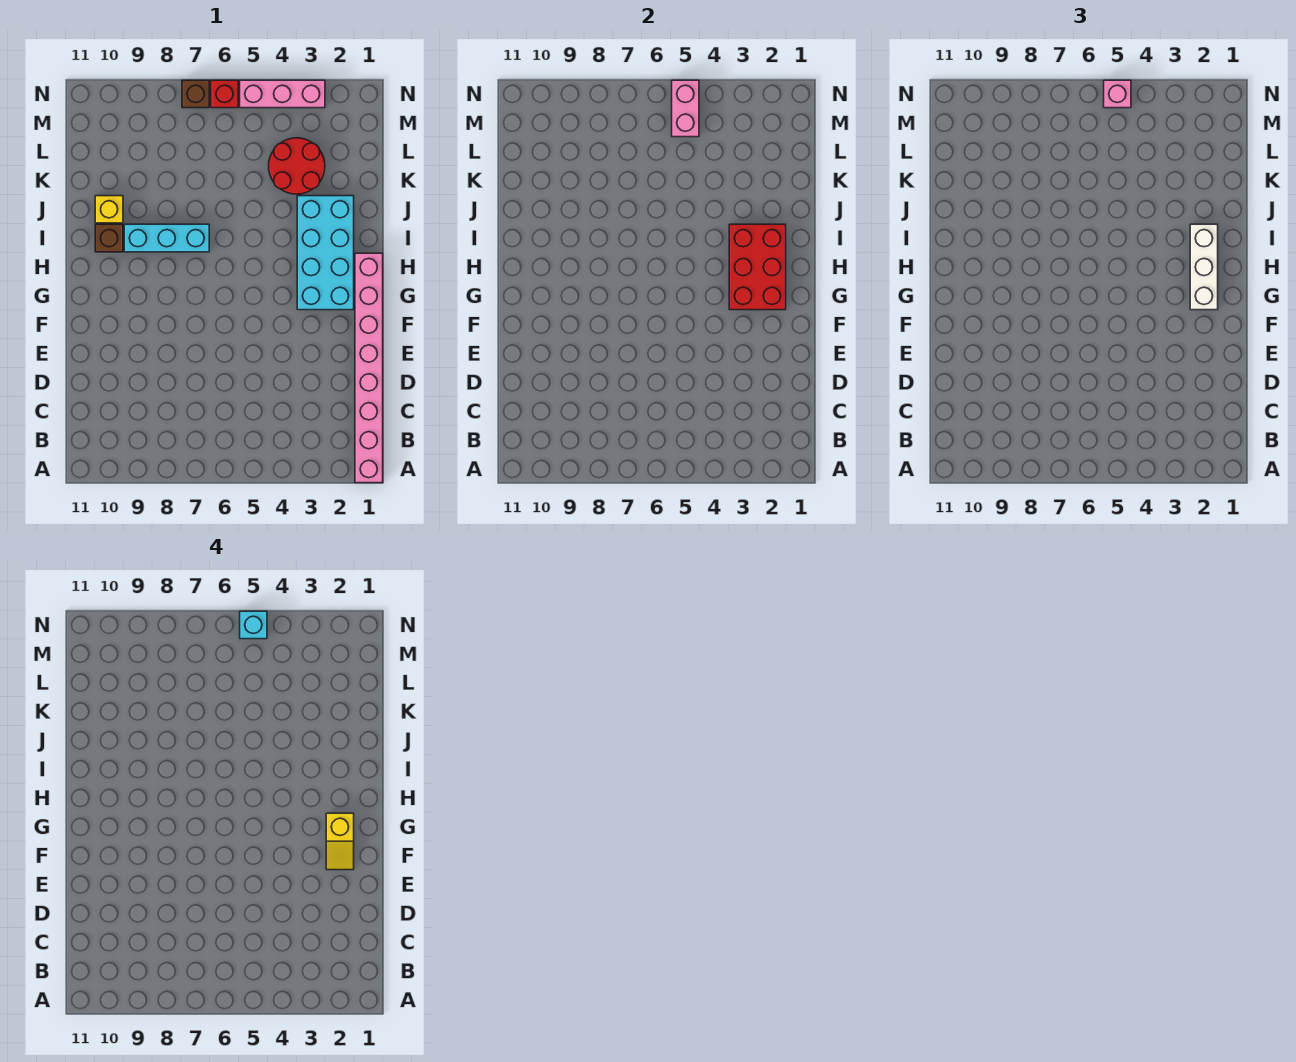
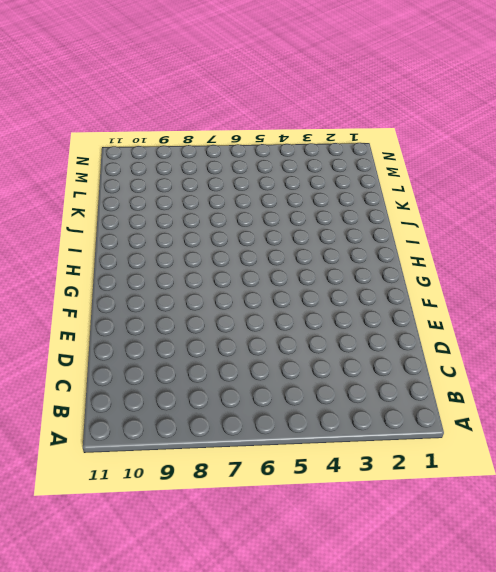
none -> pink brick A1:H1 level 1
none -> cyan brick G2:J3 level 1
none -> cyan brick I7:I9 level 1

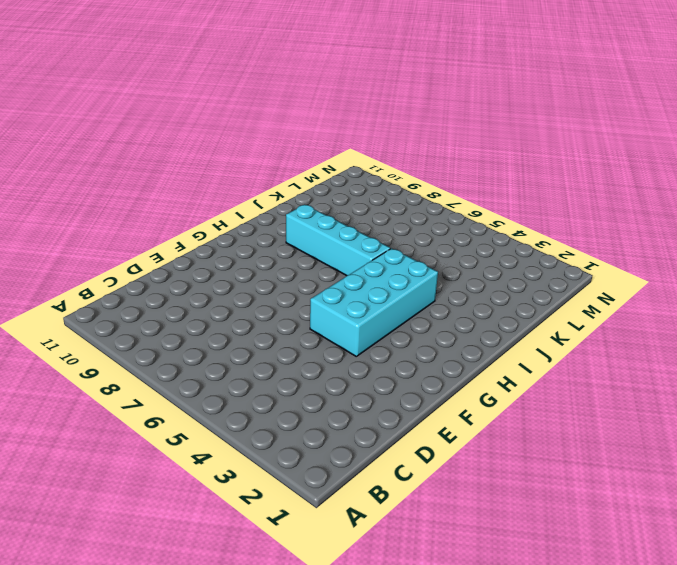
cyan brick F4:I5 level 1 -> cyan brick G2:J3 level 1
cyan brick I6:I9 level 1 -> cyan brick I7:I9 level 1
none -> pink brick A1:H1 level 1
none -> brown brick I10 level 1
none -> yellow brick J10 level 1

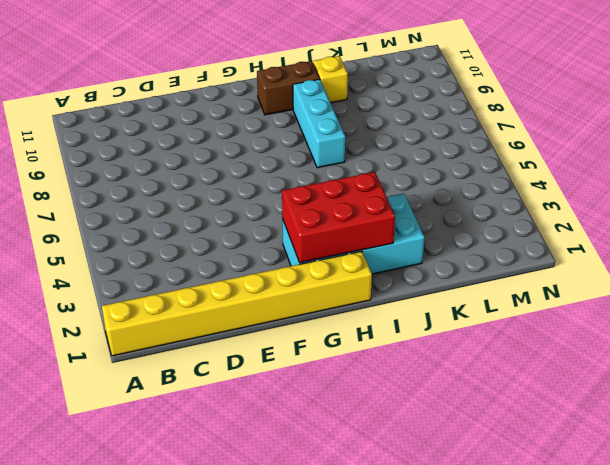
yellow brick A1:H1 level 1 -> pink brick A1:H1 level 1
brown brick H10:I10 level 1 -> brown brick I10 level 1
none -> red round brick K3:L4 level 1
none -> pink brick N3:N5 level 1
none -> red brick N6 level 1

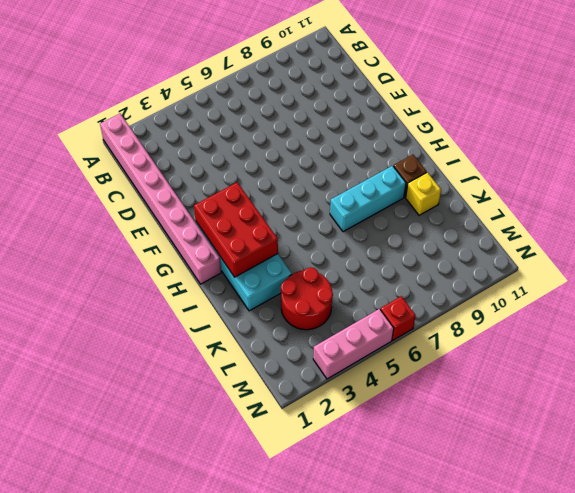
none -> brown brick N7 level 1
none -> pink brick M5:N5 level 2
none -> white brick G2:I2 level 3

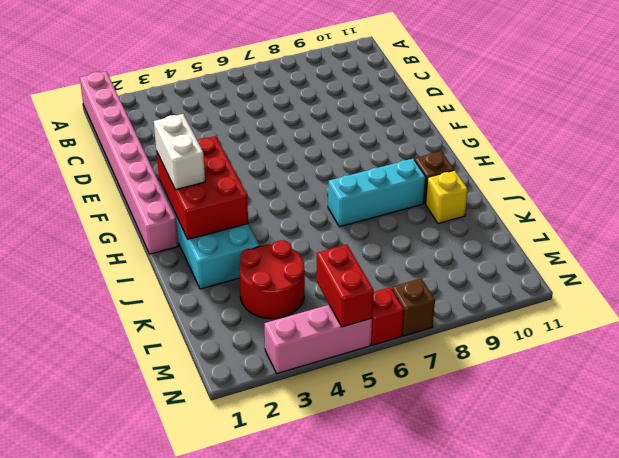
white brick G2:H2 level 3 -> white brick G2:I2 level 3
red brick M5:N5 level 2 -> pink brick M5:N5 level 2
none -> pink brick N5 level 3
none -> yellow slope F2:G2 level 4 top G
none -> cyan brick N5 level 4

